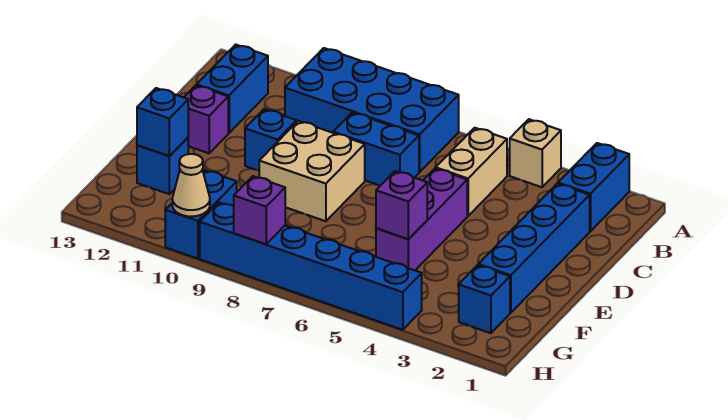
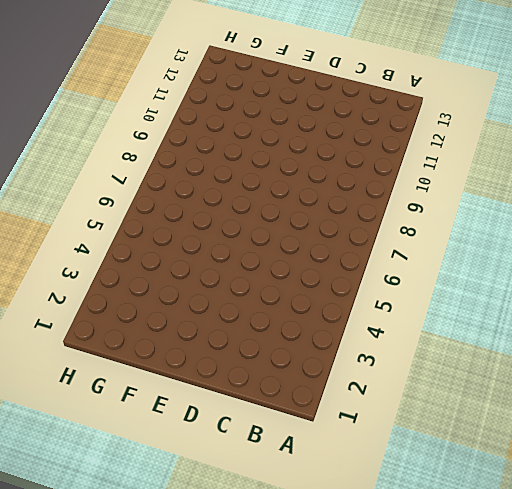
none -> blue brick A2:B2 level 1
none -> tan brick A4 level 1
none -> blue brick A7:B10 level 1

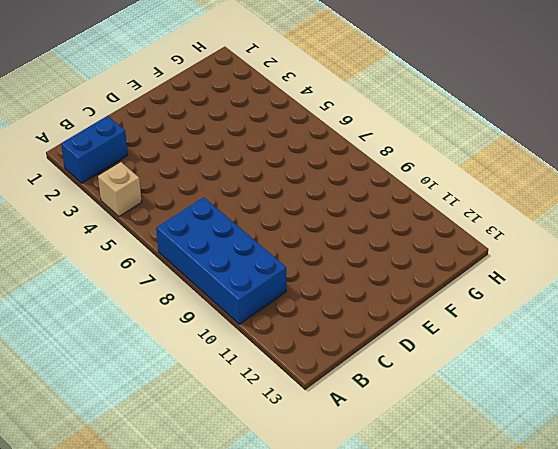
none -> tan brick B5:C5 level 1
none -> blue brick B12:C12 level 1
none -> blue brick C2:F2 level 1

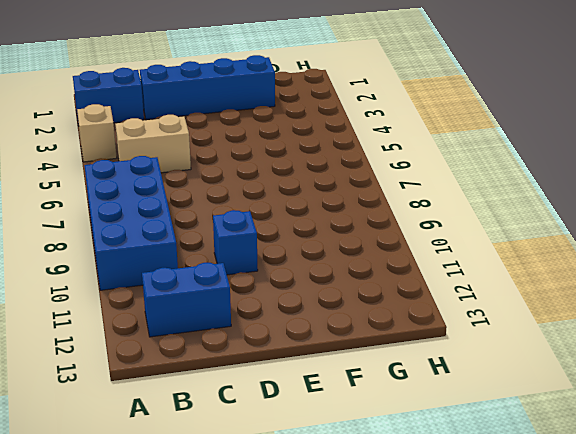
none -> blue brick C7:C8 level 1
none -> purple brick D5:F5 level 1
none -> tan brick D8:E9 level 1

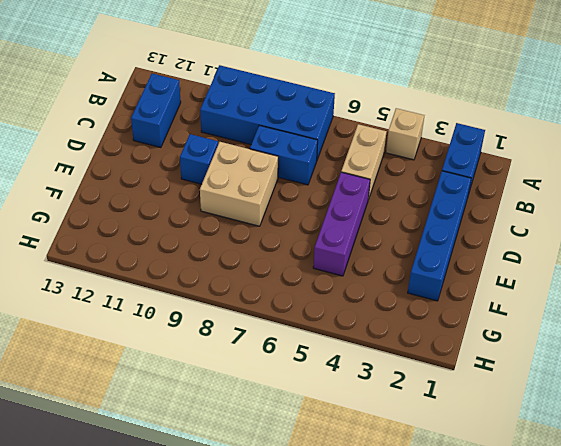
none -> purple brick D12 level 1
none -> blue brick F12 level 1
none -> blue brick G2 level 1

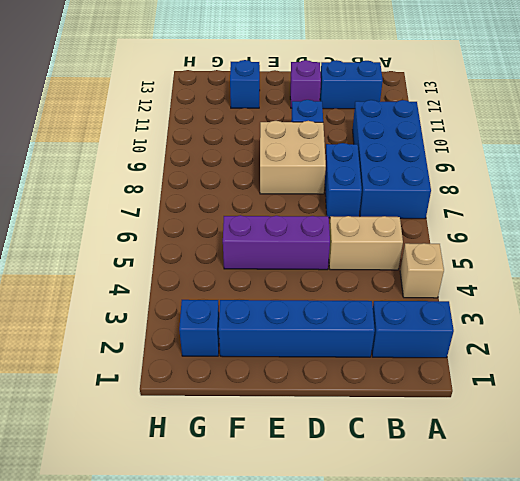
none -> blue brick G10:H10 level 1
none -> blue brick H4:H9 level 1
none -> purple brick F5 level 2

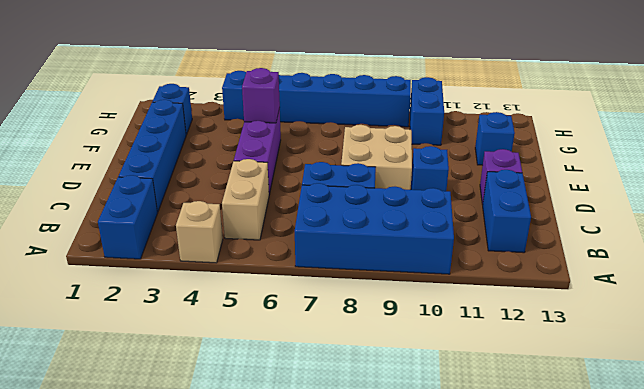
none -> blue brick F12 level 2
none -> purple brick H8 level 2
none -> tan cone H10 level 2

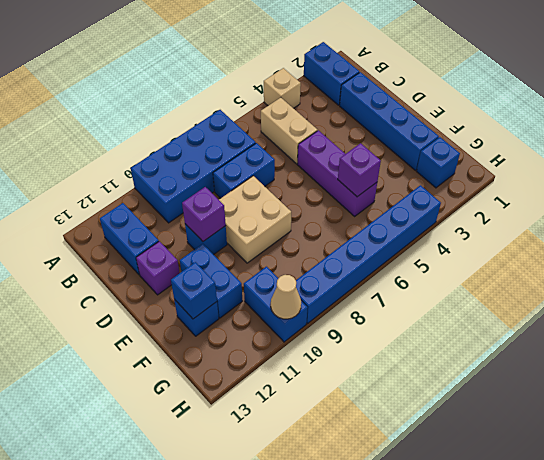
purple brick D10 level 2 -> purple brick H8 level 2
blue brick E11:F11 level 1 -> none

